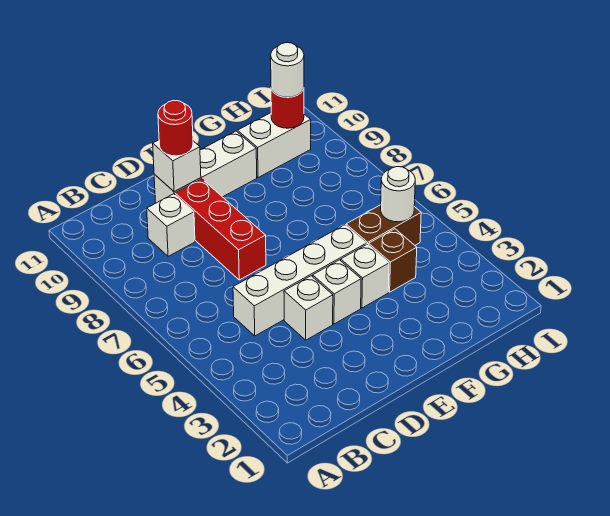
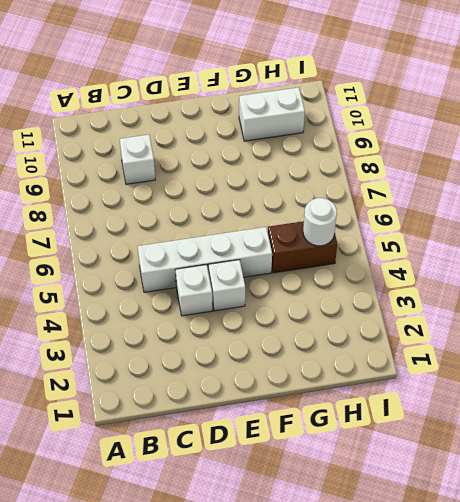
none -> red brick D7:D9 level 1
none -> white brick D10:F10 level 1
none -> white brick F4 level 1

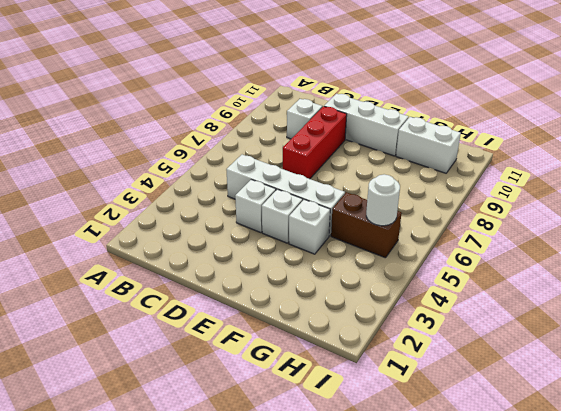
none -> brown brick G4 level 1
none -> white brick D10 level 2
none -> red round brick H10 level 2

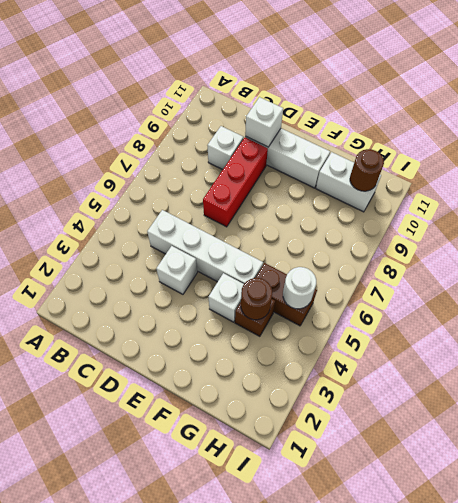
brown round brick G4 level 2 -> none
brown round brick H10 level 2 -> red round brick H10 level 2
none -> white brick E4 level 1
none -> red round brick D10 level 3
none -> white round brick H10 level 3

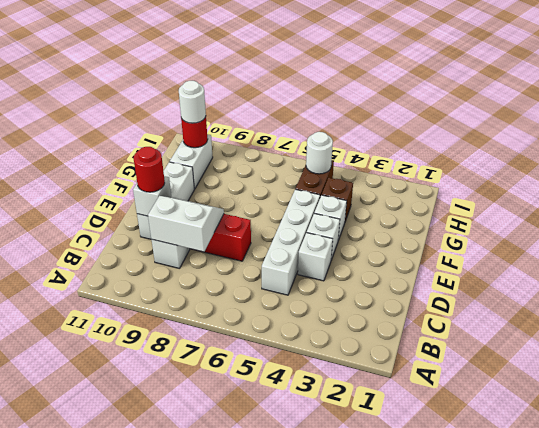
white slope C8:D9 level 2 top C -> none

